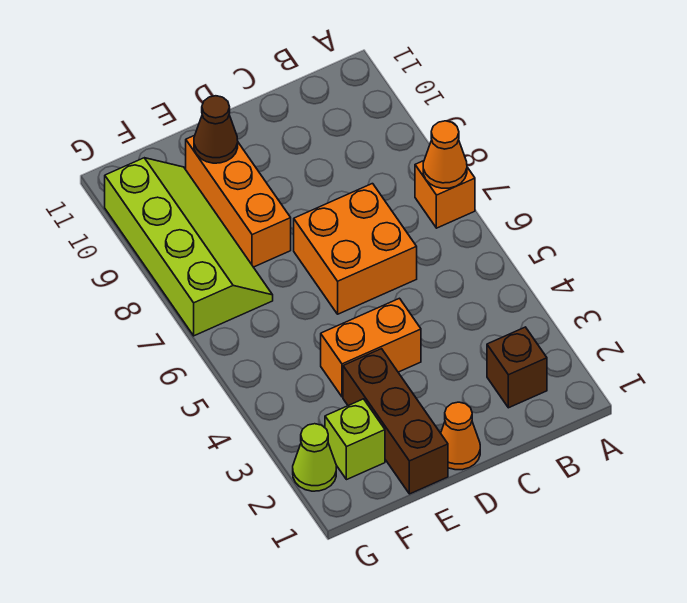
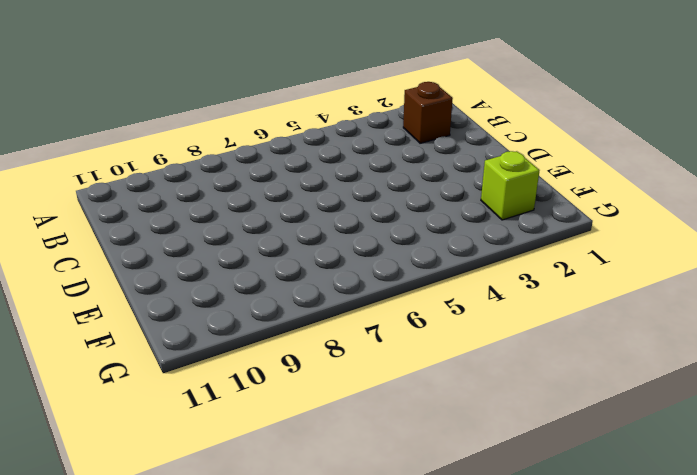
none -> orange brick A7 level 1
none -> orange brick C6:D7 level 1
none -> orange cone D1 level 1

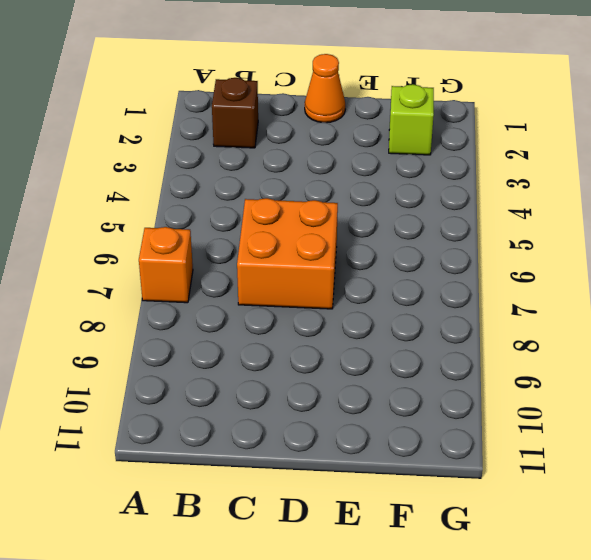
none -> orange brick D4:E4 level 1
none -> brown brick E1:E3 level 1
none -> orange brick E8:E10 level 1

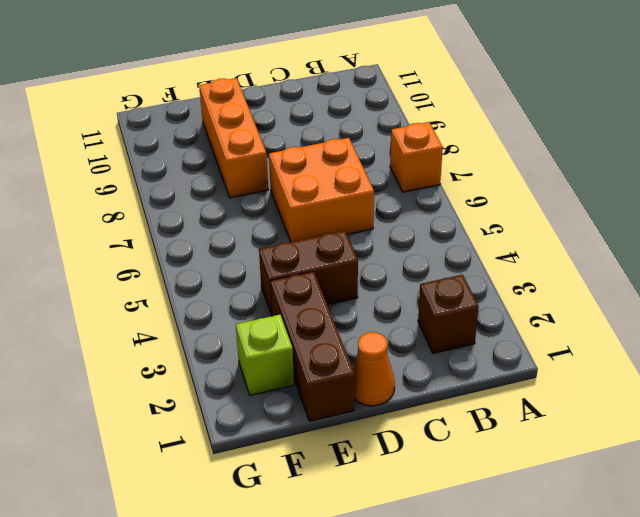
brown brick D4:E4 level 1 -> orange brick D4:E4 level 1
none -> lime slope F7:G10 level 1 top G
none -> lime cone G2 level 1
none -> orange cone A7 level 2

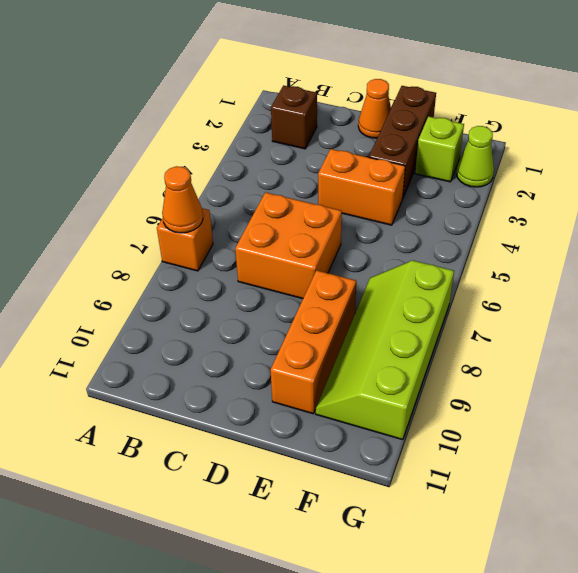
none -> brown cone E10 level 2

